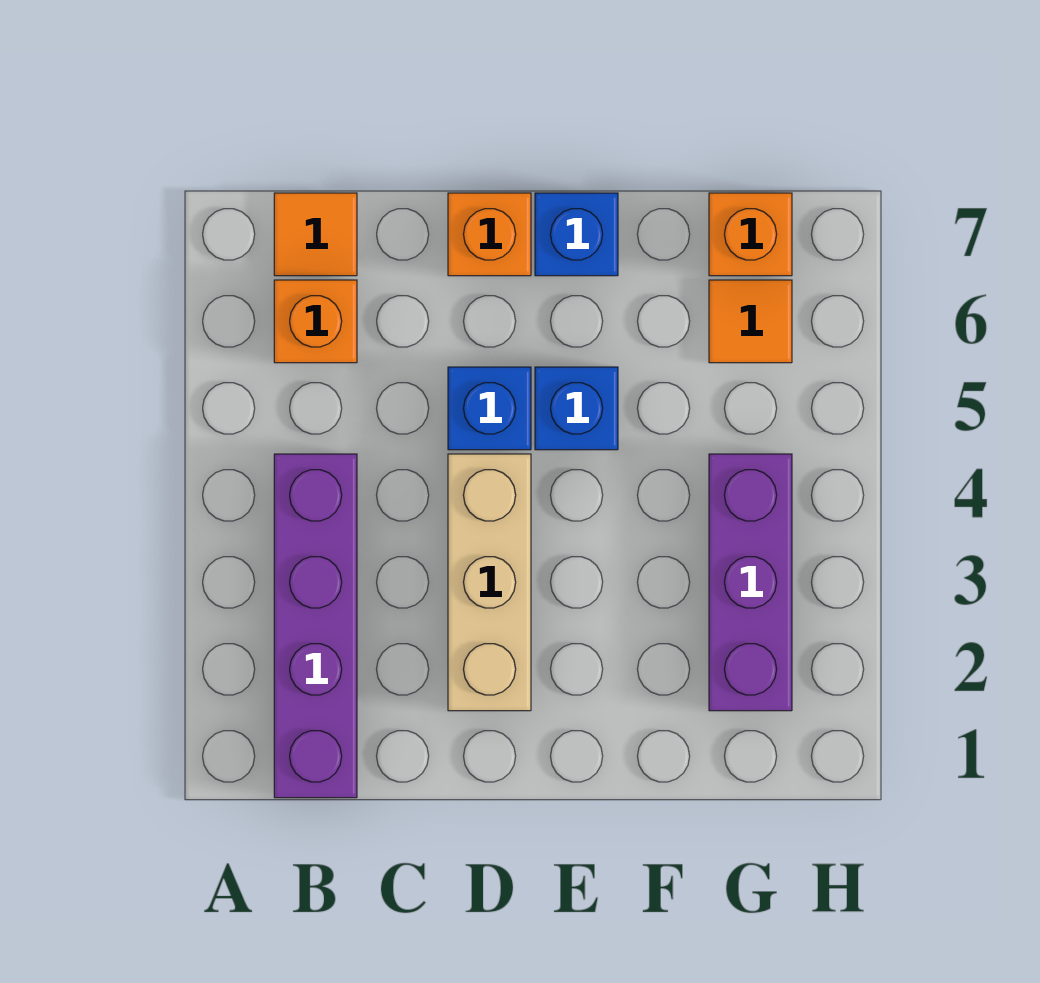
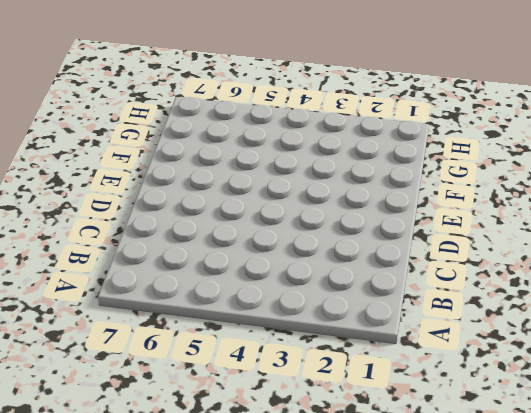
none -> purple brick B1:B4 level 1
none -> orange brick B6 level 1

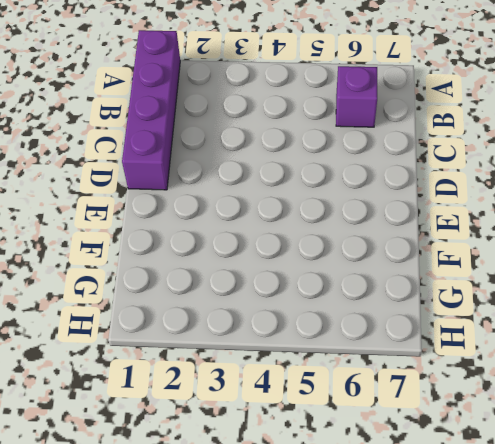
purple brick A1:D1 level 1 -> purple brick B1:B4 level 1
purple brick B6 level 1 -> orange brick B6 level 1
none -> orange tile B7 level 1
none -> tan brick D2:D4 level 1

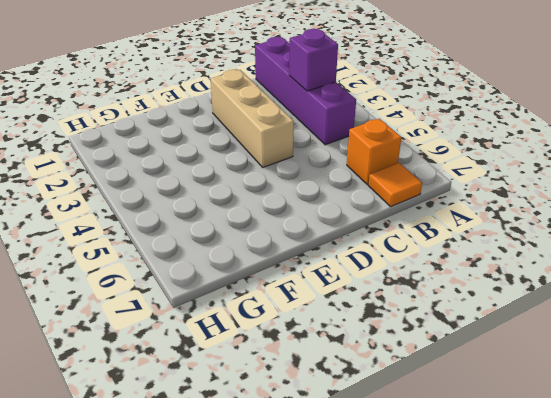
purple brick B3 level 2 -> none
none -> blue brick D5 level 1
none -> orange brick D7 level 1

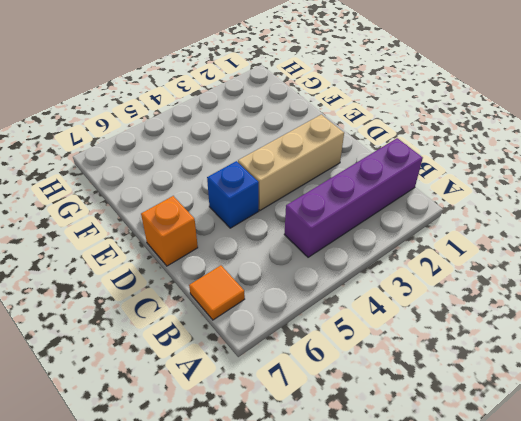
none -> orange brick B6 level 1
none -> blue brick E5 level 1

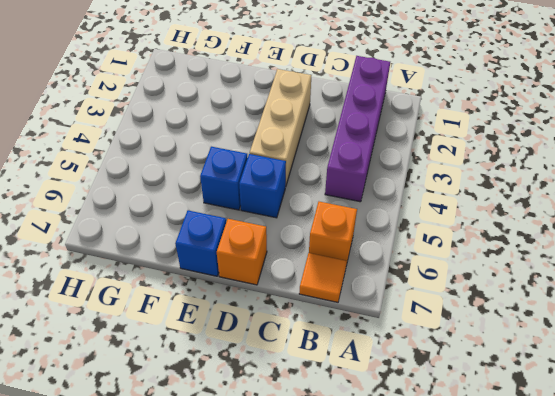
none -> purple brick G2:G4 level 1
none -> orange tile G6 level 1

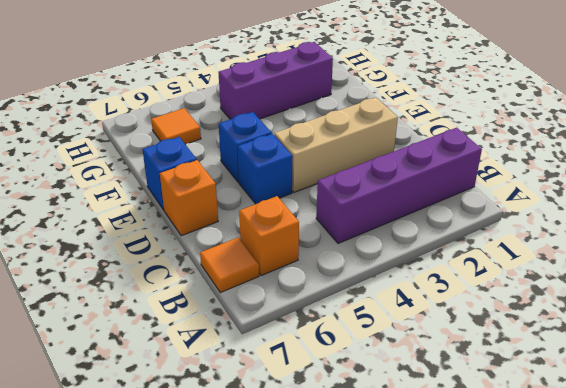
none -> orange brick G7 level 1

